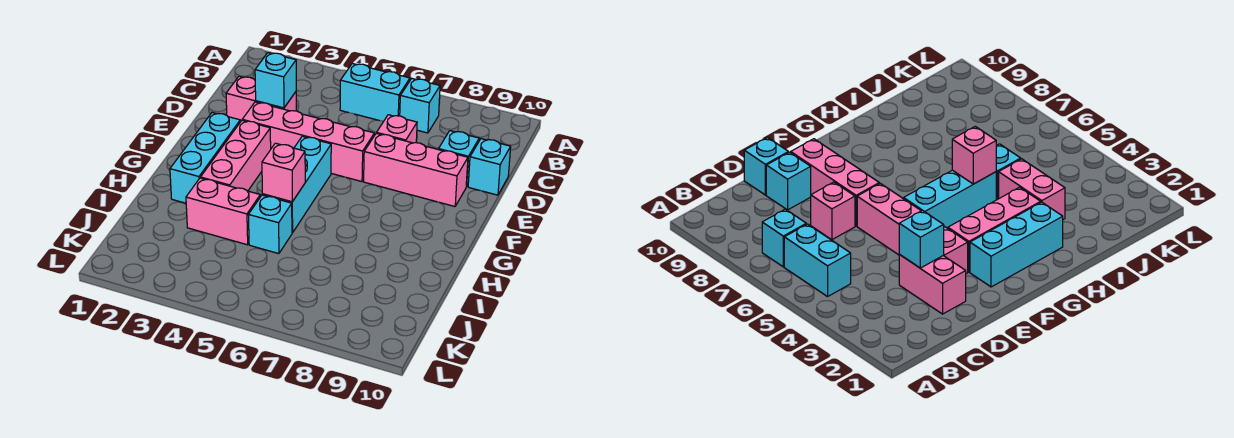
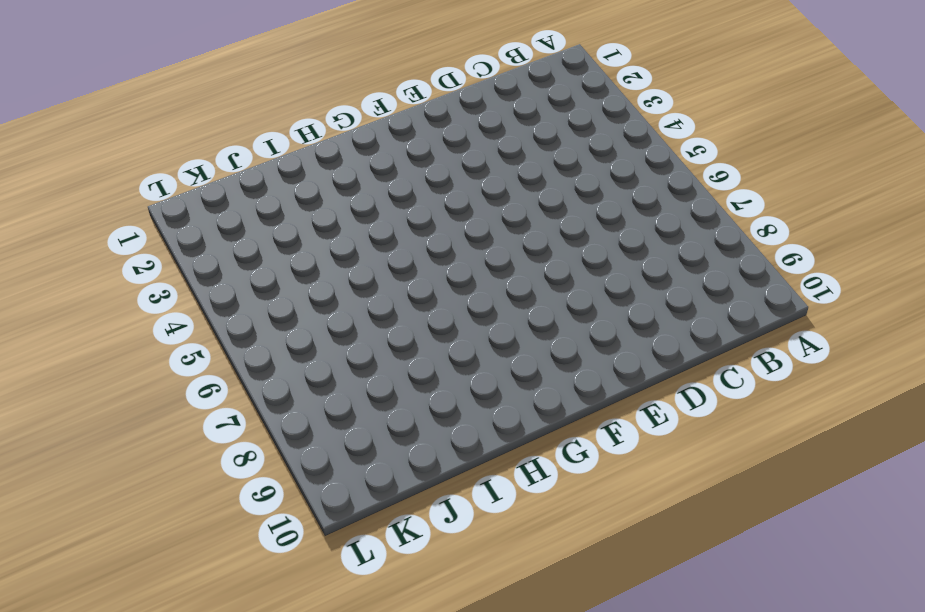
none -> cyan brick B5:B6 level 1
none -> cyan brick B7 level 1
none -> pink brick D2:D3 level 1

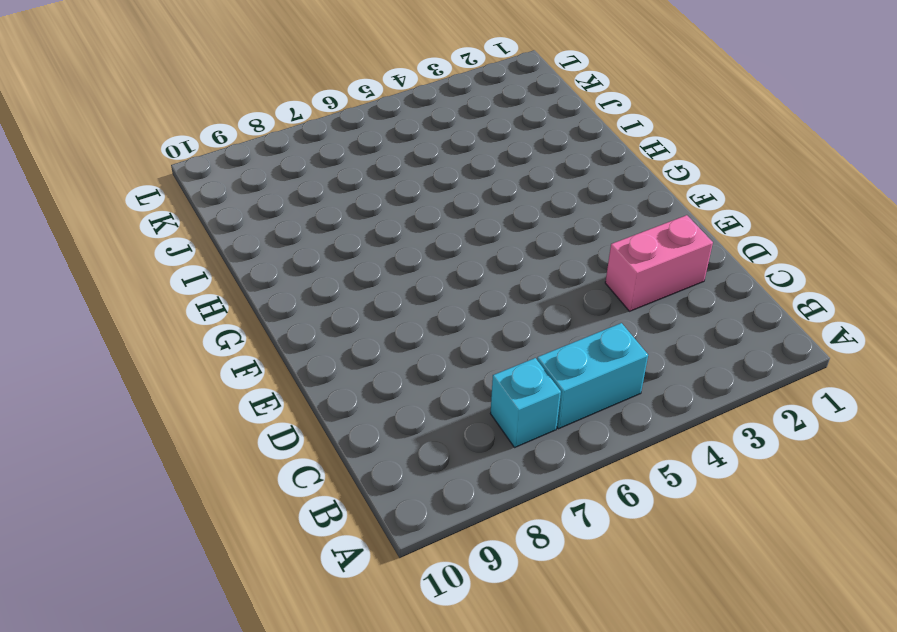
none -> pink brick D7 level 1
none -> cyan brick D9 level 1
none -> cyan brick D10 level 1

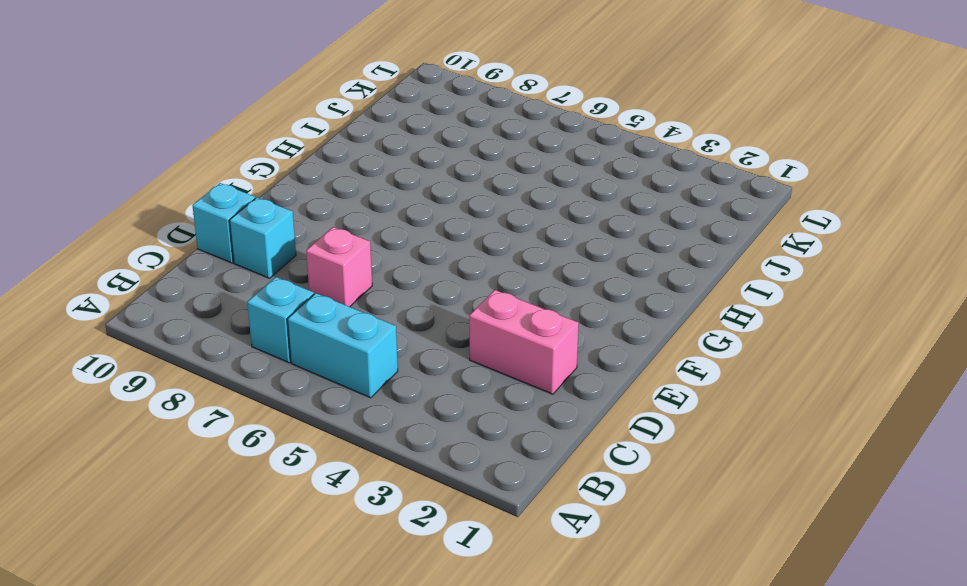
none -> pink brick E3:E6 level 1
none -> pink brick E7:E9 level 1
none -> cyan brick F2:H2 level 1

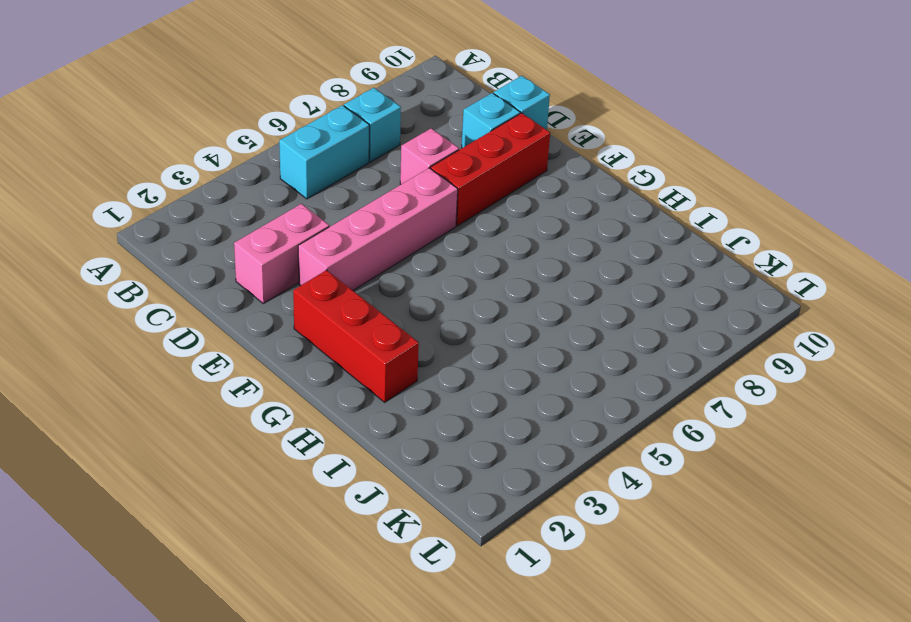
red brick E7:E9 level 1 -> pink brick E7:E9 level 1
red brick F2:H2 level 1 -> cyan brick F2:H2 level 1
none -> pink brick F3:H3 level 1
none -> cyan brick F5:H5 level 1
none -> pink brick I3:I4 level 1

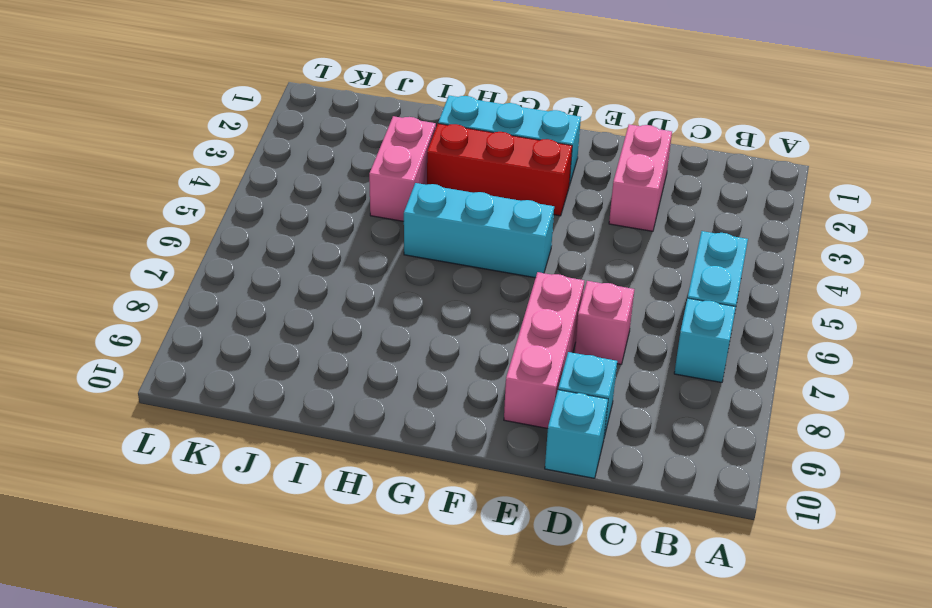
red brick F3:H3 level 1 -> pink brick F3:H3 level 1
none -> pink brick E3:E6 level 1
none -> cyan brick I5 level 1
none -> cyan brick D3 level 2

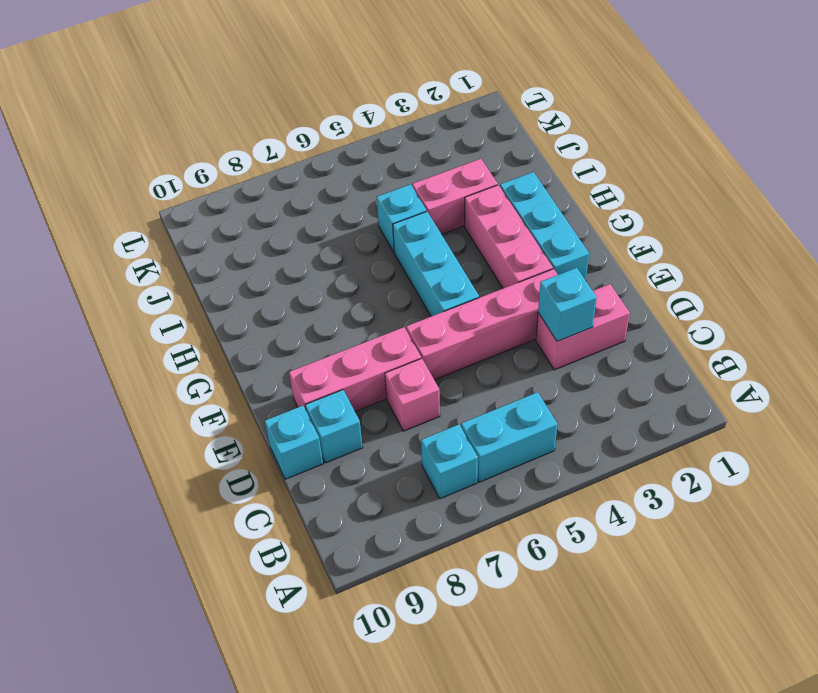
none -> pink brick H5 level 2

